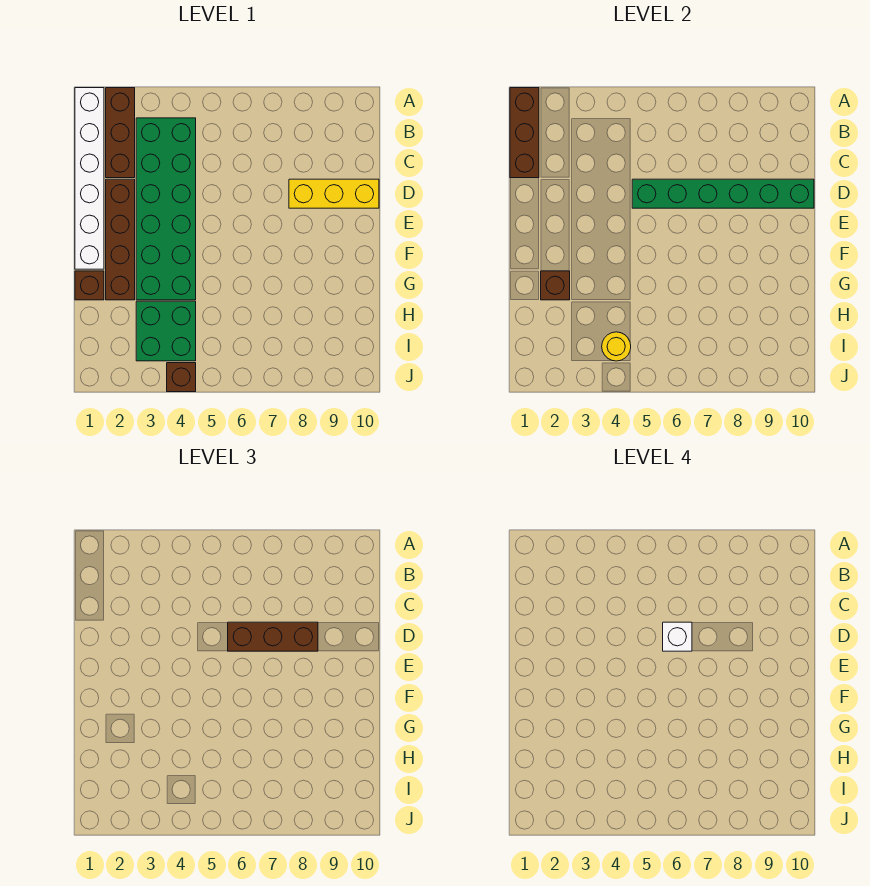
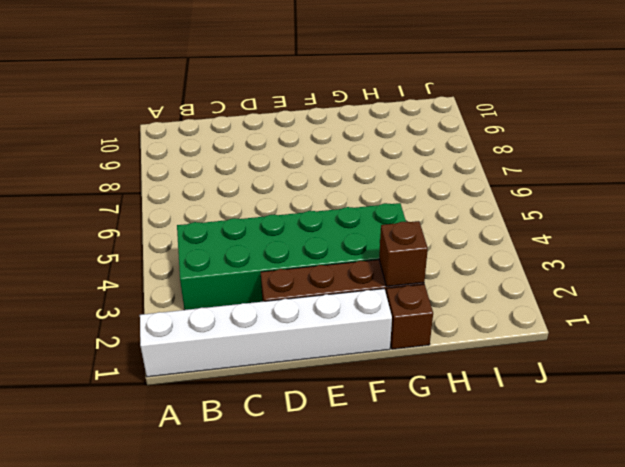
none -> brown brick A2:C2 level 1
none -> yellow brick D8:D10 level 1
none -> green brick H3:I4 level 1

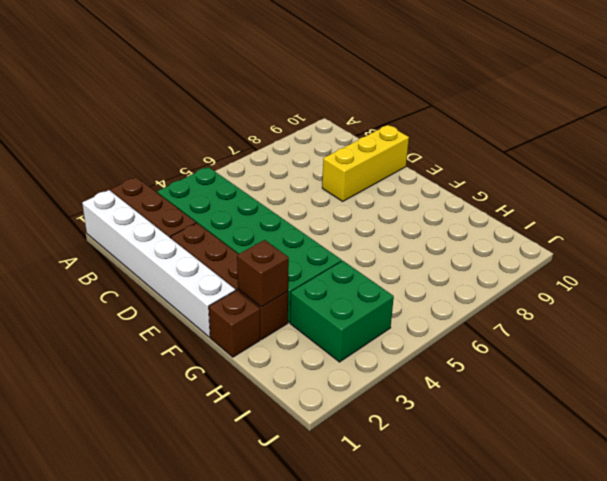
none -> brown brick J4 level 1
none -> brown brick A1:C1 level 2
none -> green brick D5:D10 level 2

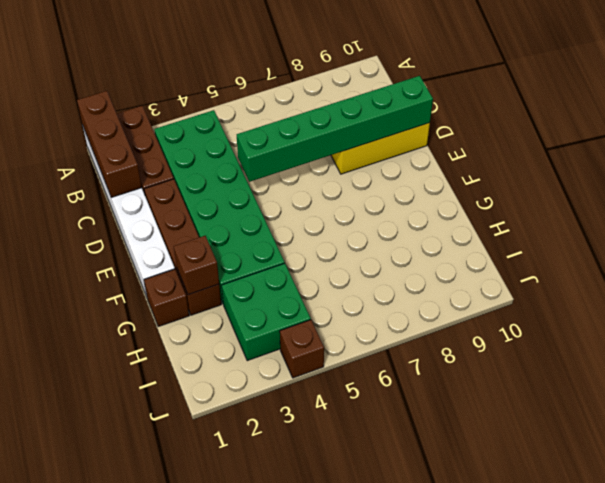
none -> yellow round brick I4 level 2
none -> brown brick D6:D8 level 3
none -> white brick D6 level 4

